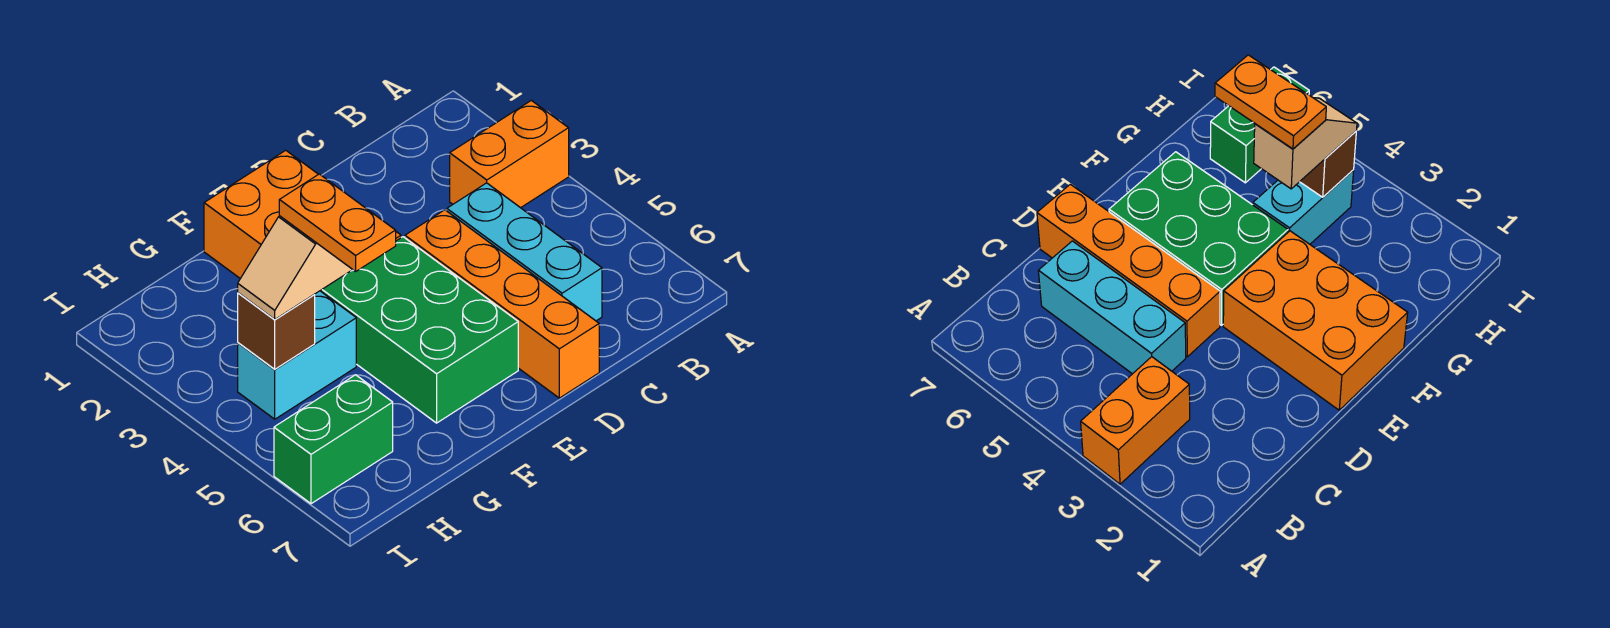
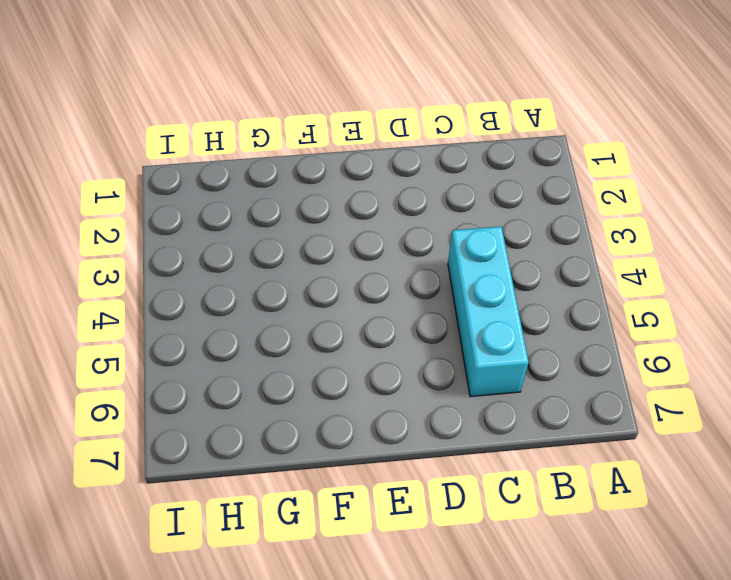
none -> orange brick A3:B3 level 1
none -> orange brick D4:D7 level 1

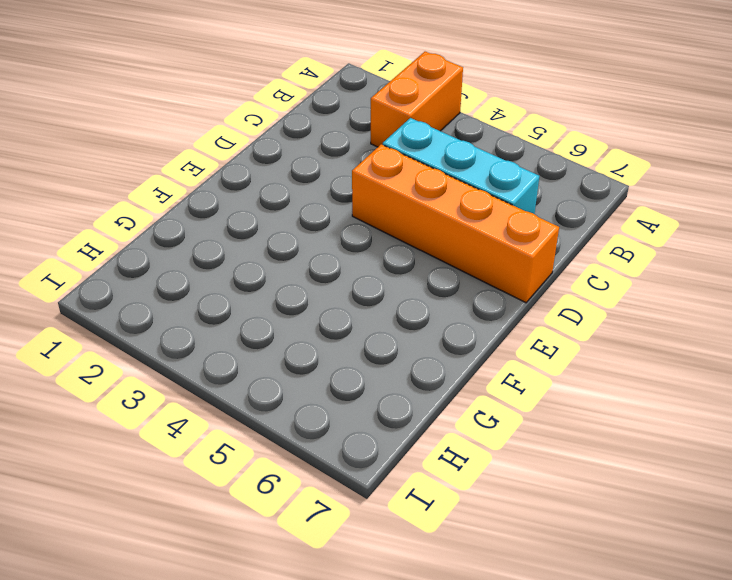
none -> orange brick E1:F3 level 1
none -> green brick E4:F6 level 1

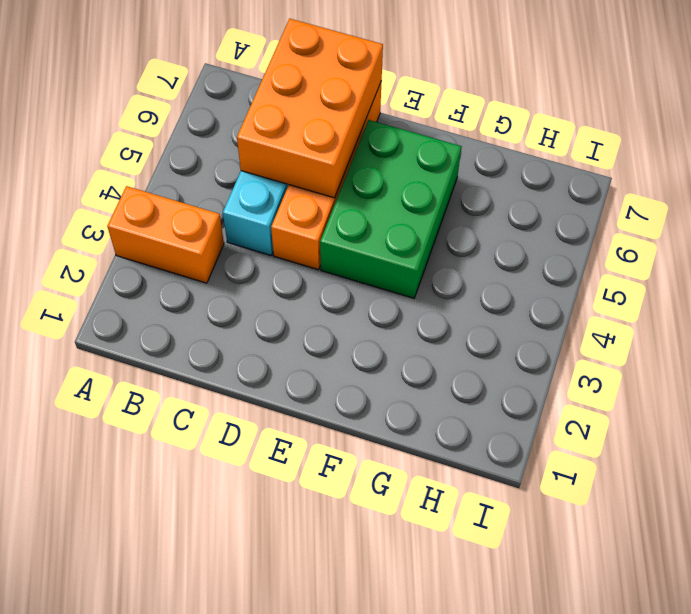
orange brick C5:D7 level 2 -> orange brick E1:F3 level 1
none -> cyan brick G4:H4 level 1
none -> green brick H6:I6 level 1

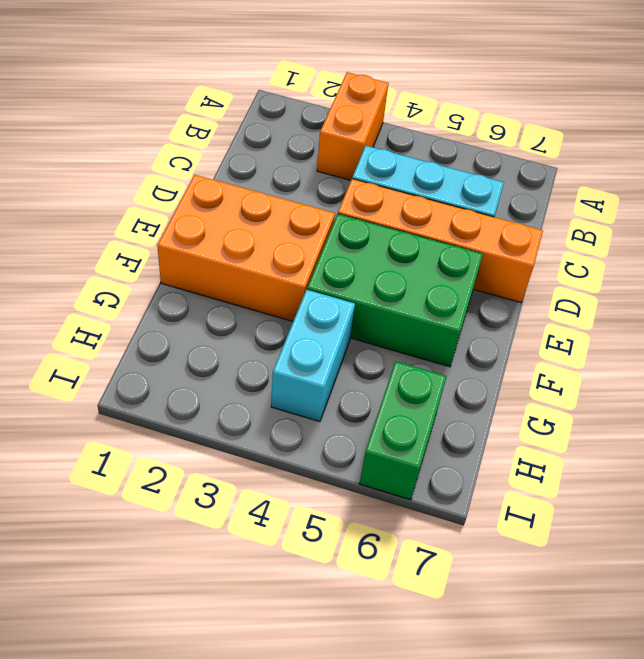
none -> brown brick H4 level 2
none -> tan slope G4:H4 level 3 top G

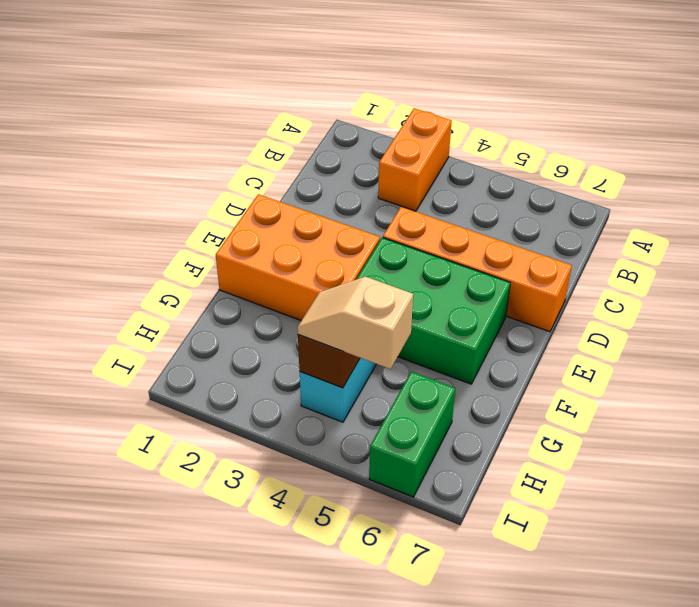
tan slope H4:H5 level 3 top 5 -> tan slope G4:H4 level 3 top G
none -> cyan brick C4:C6 level 1
none -> orange plate G4:G5 level 4

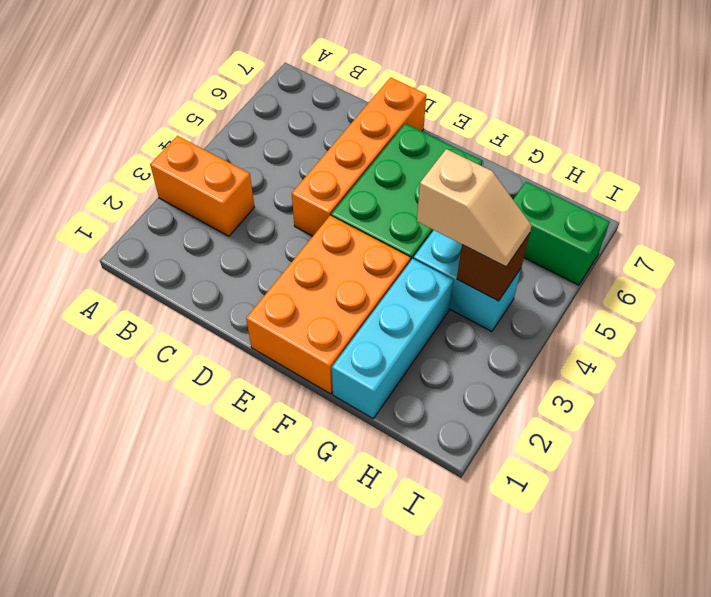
cyan brick G1:G3 level 1 -> cyan brick C4:C6 level 1
none -> orange plate G4:G5 level 4

